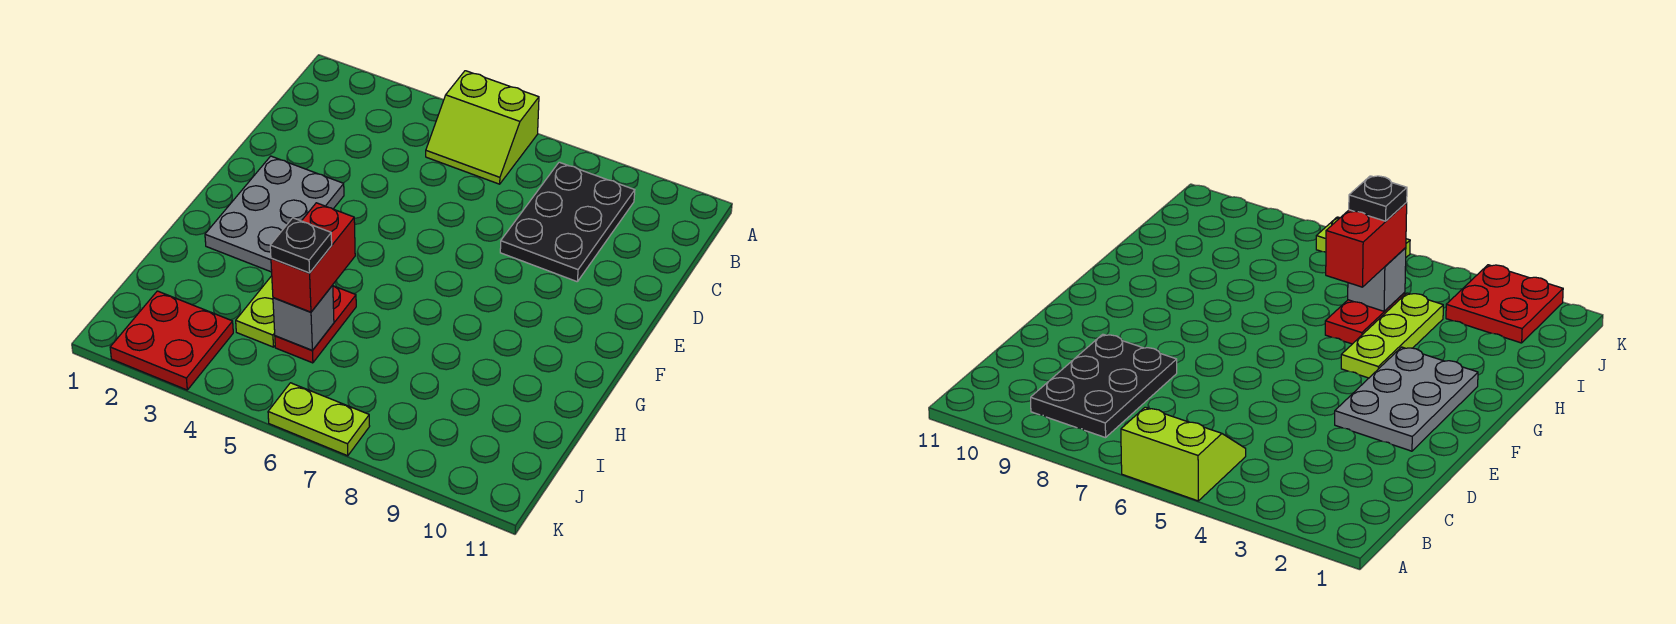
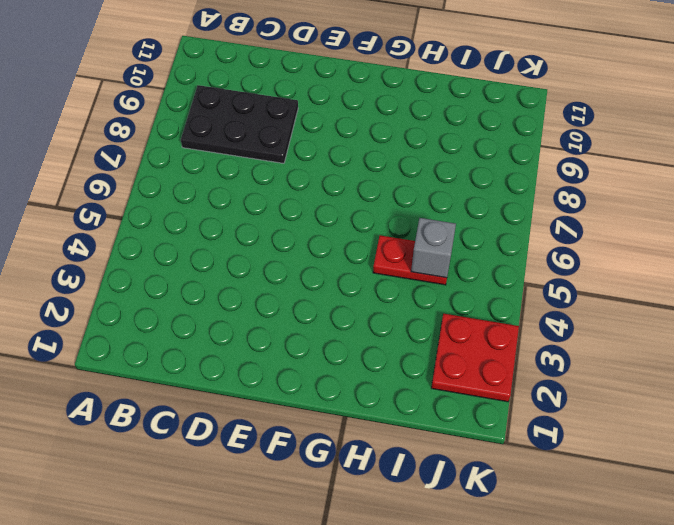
none -> lime slope A5:B6 level 1 top A
none -> grey plate E2:G3 level 1

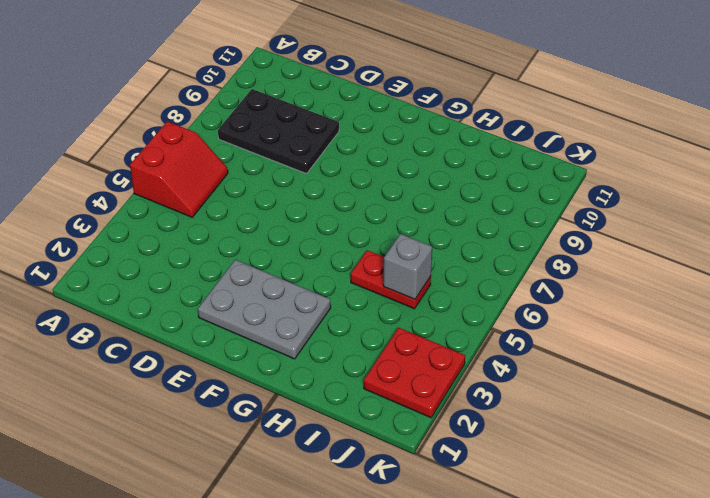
red slope A5:B6 level 1 top A -> lime slope A5:B6 level 1 top A
none -> lime plate G4:I4 level 1
none -> lime plate K6:K7 level 1

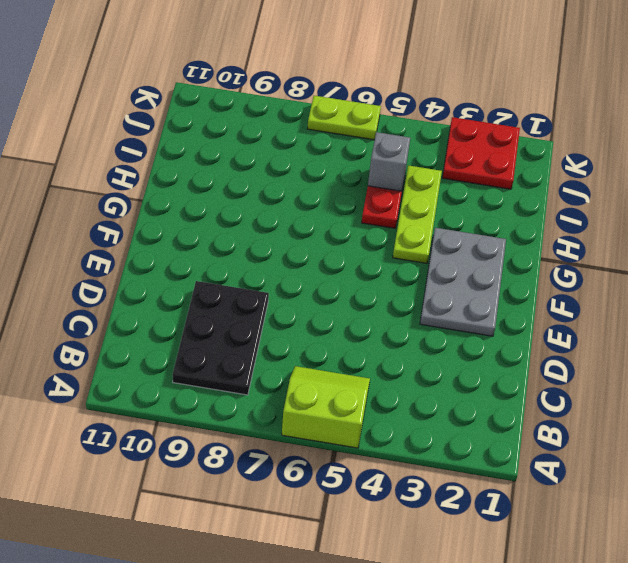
none -> red brick H5:I5 level 3
none -> black plate I5 level 4

